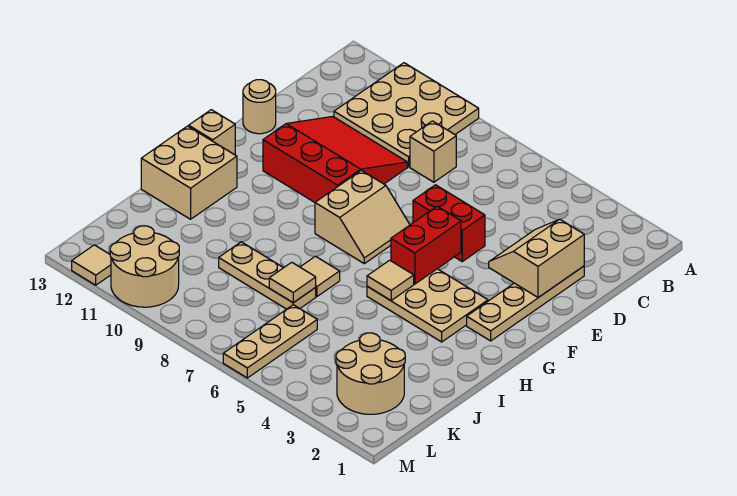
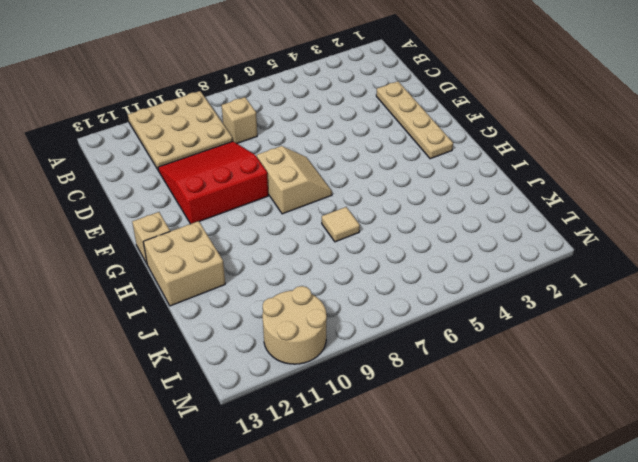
none -> red brick E5:E6 level 1
none -> tan round brick E13 level 1
none -> tan plate G3:H5 level 1

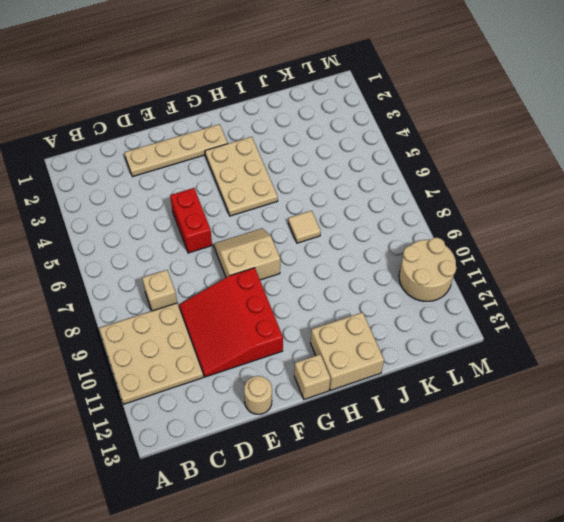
none -> tan plate J7:J9 level 1
none -> tan round brick K2:L3 level 1
none -> tan plate K6:M6 level 1

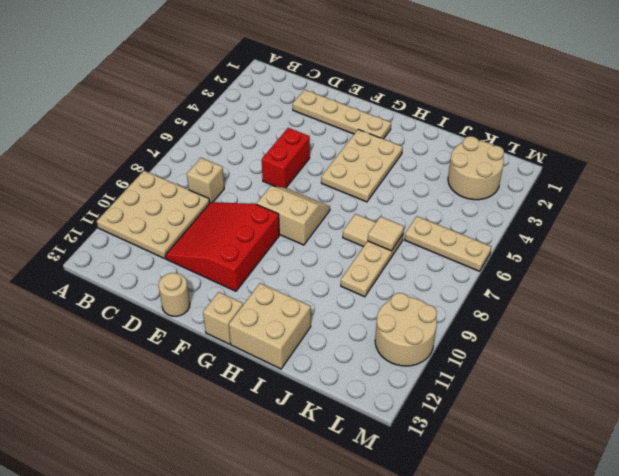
none -> tan tile M12 level 1
none -> tan slope D2:E3 level 2 top 2
none -> red brick F5:G5 level 2

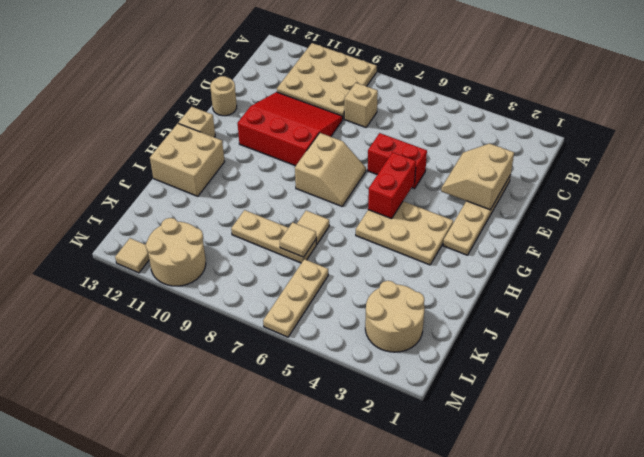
none -> tan tile H5 level 2

